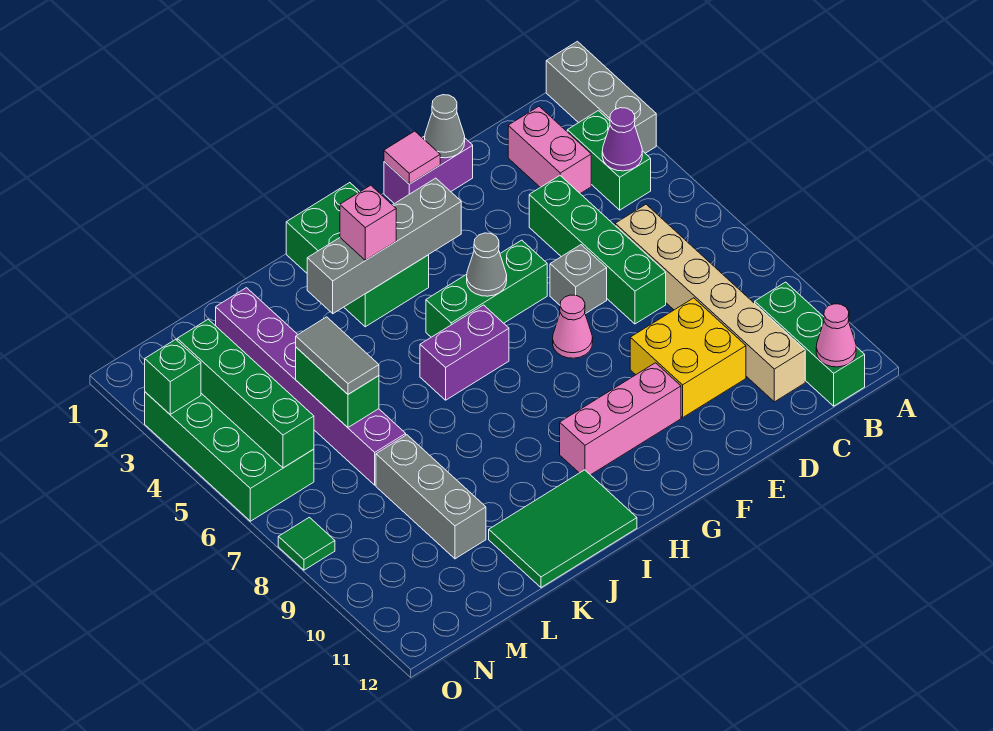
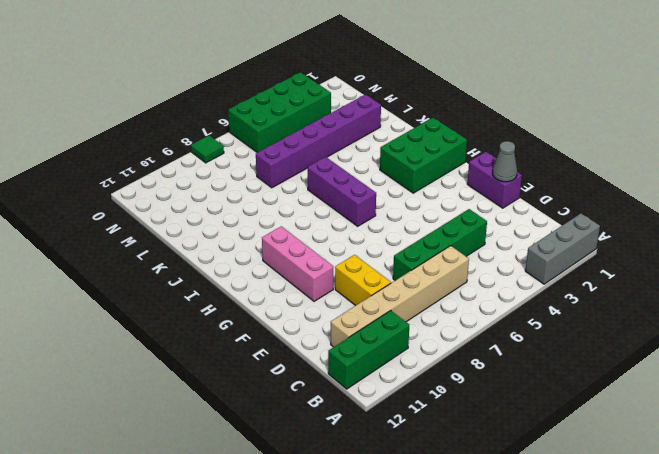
yellow brick D9:E9 level 1 -> yellow brick D9:E10 level 1
purple brick H6:J6 level 1 -> purple brick H6:I6 level 1
none -> green brick B3:B4 level 1
none -> pink brick C2:C3 level 1
none -> grey brick E6 level 1
none -> green brick F5:H5 level 1

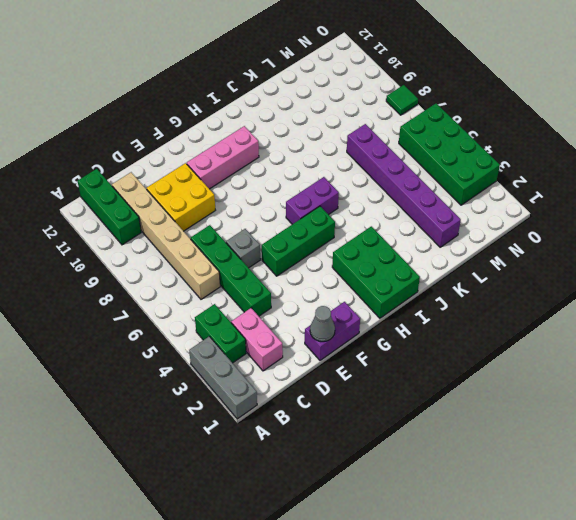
none -> pink cone F7 level 1
none -> green tile I11:K12 level 1
none -> grey brick L8:L10 level 1
none -> purple cone B4 level 2

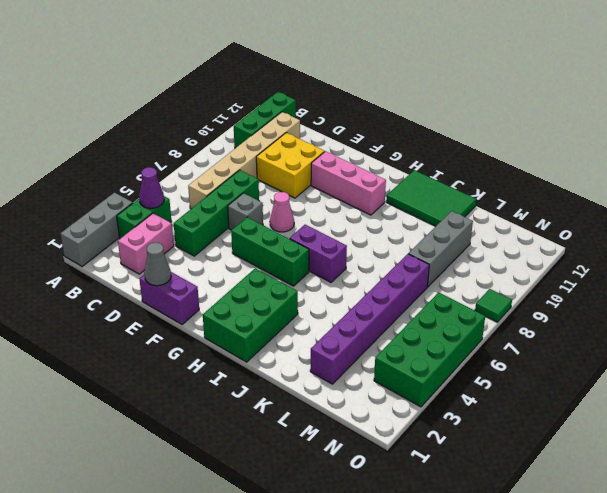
none -> pink cone B12 level 2
none -> pink tile F1 level 2
none -> grey brick G3:J3 level 2
none -> grey cone G5 level 2

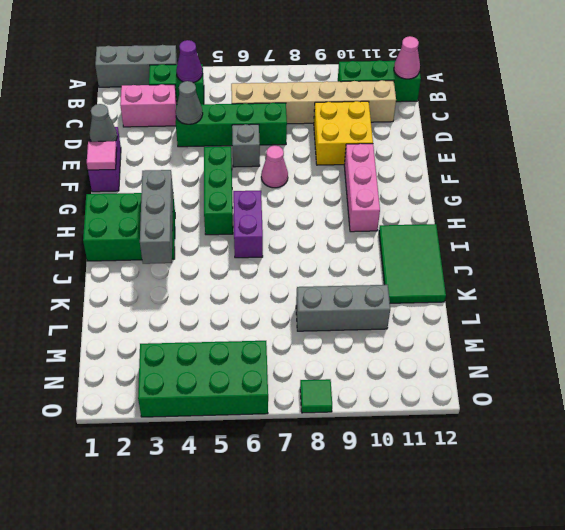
grey cone D4 level 2 -> grey cone G5 level 2
grey brick H3:J3 level 2 -> grey brick G3:J3 level 2
none -> purple brick L2:L7 level 1
none -> green brick L5:L6 level 2
none -> green brick N3:N6 level 2
none -> green brick O3 level 2

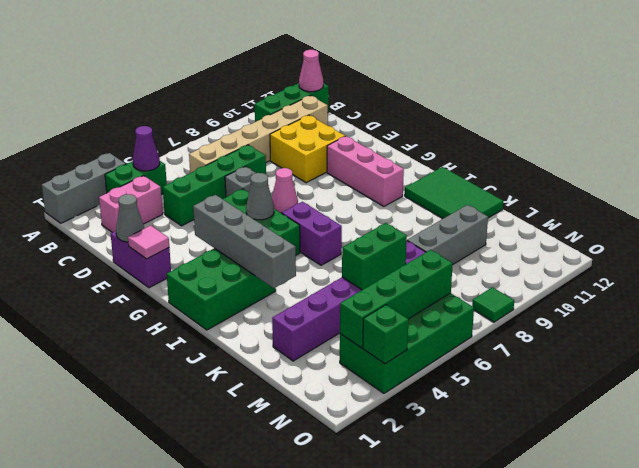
none -> pink brick I3 level 3
none -> grey tile L5:L6 level 3

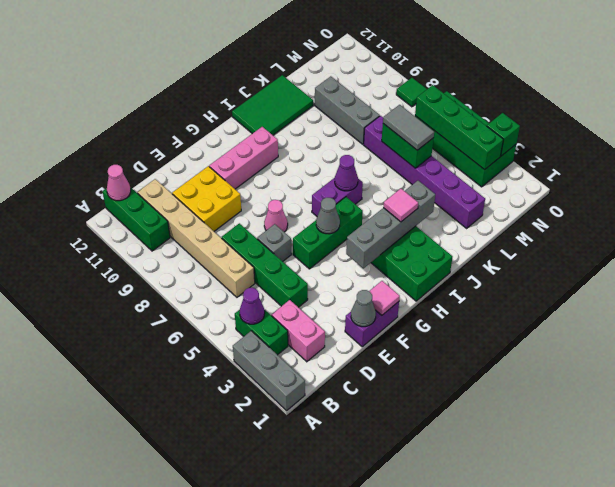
pink tile I3 level 3 -> pink brick I3 level 3
purple cone I6 level 2 -> none

